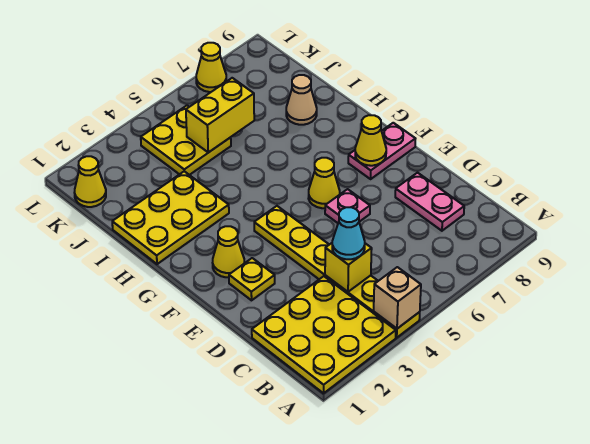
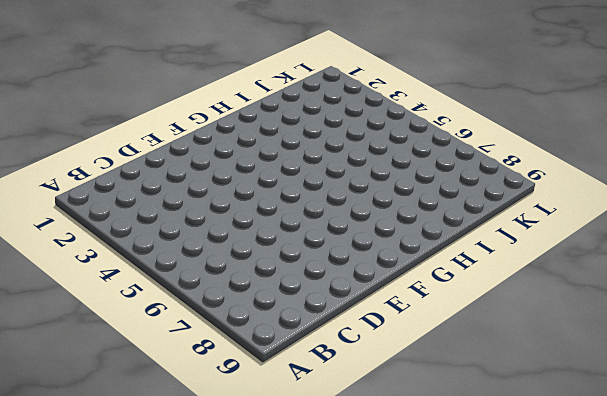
none -> yellow plate A1:C3 level 1
none -> yellow plate A4:F4 level 1
none -> pink plate C8:D8 level 1

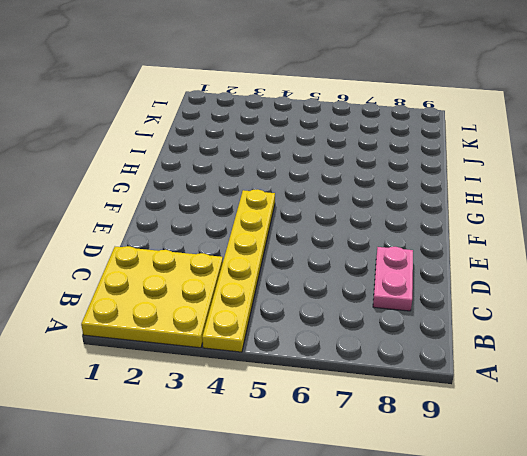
none -> yellow plate E2 level 1
none -> pink plate E6 level 1
none -> yellow cone F2 level 1

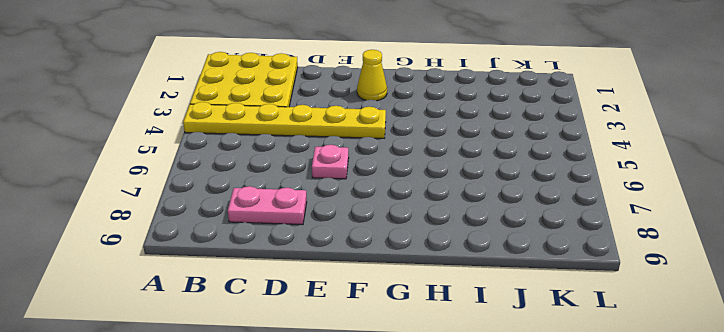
none -> yellow plate E2 level 1
none -> yellow cone F6 level 1
none -> pink plate F8:F9 level 1

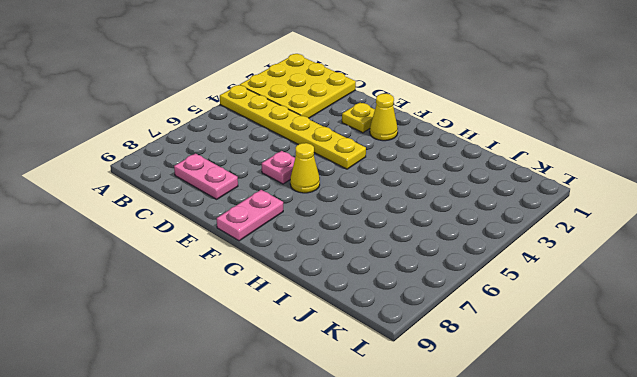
none -> yellow plate H1:I3 level 1
none -> tan cone I8 level 1
none -> yellow plate J4:K5 level 1

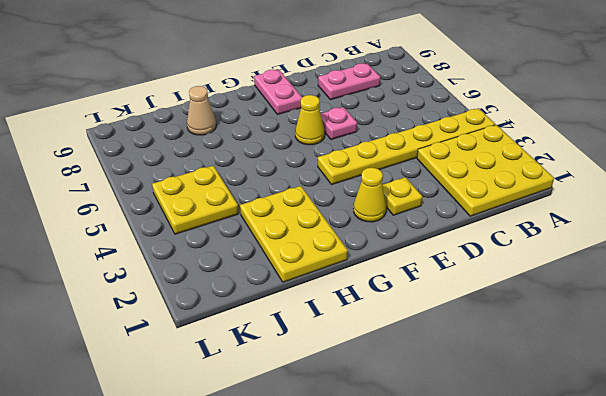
none -> yellow cone K1 level 1
none -> yellow cone L7 level 1
none -> tan brick A4 level 2

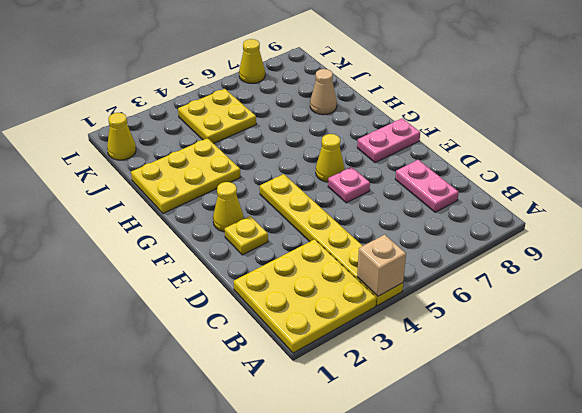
none -> yellow brick C4 level 2
none -> yellow cone F8 level 2
none -> yellow brick J5:J6 level 2

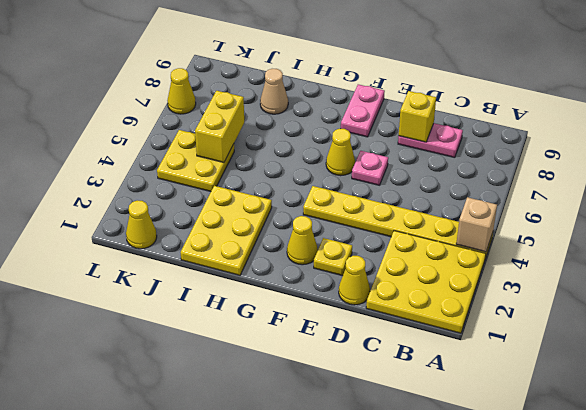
yellow cone D1 level 1 -> yellow cone F8 level 2
yellow brick D8 level 2 -> yellow brick C4 level 2
none -> cyan cone C4 level 3

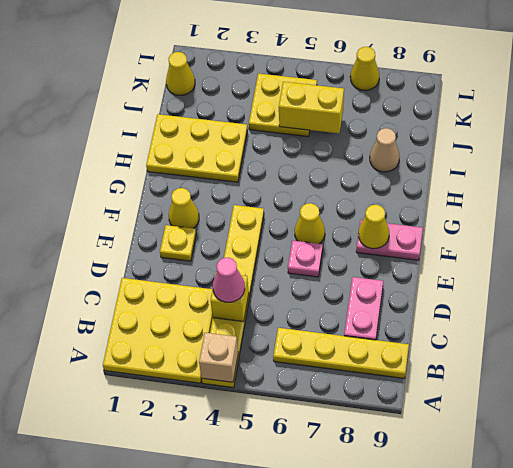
yellow plate B6:B9 level 1 -> none
pink cone C4 level 3 -> cyan cone C4 level 3

